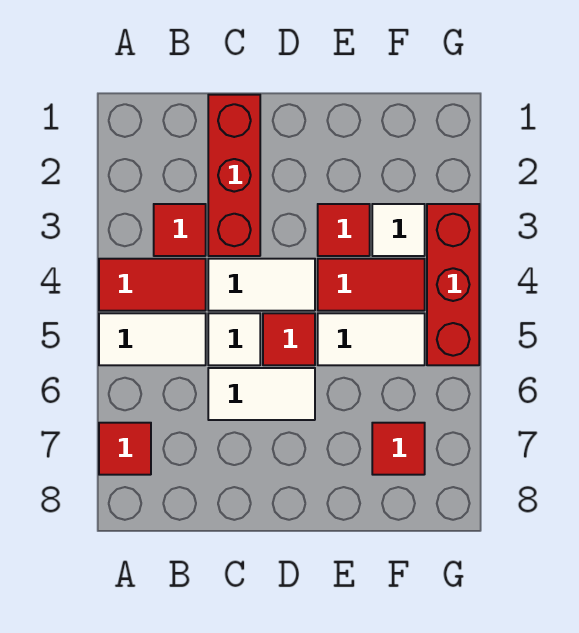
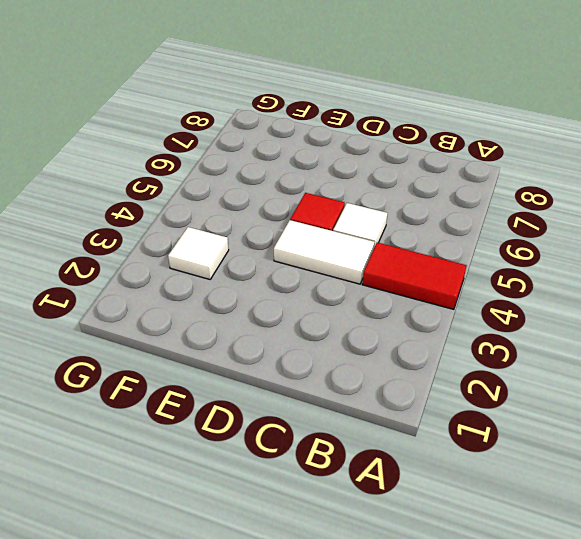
none -> white tile A5:B5 level 1
none -> red tile A7 level 1
none -> red tile B3 level 1

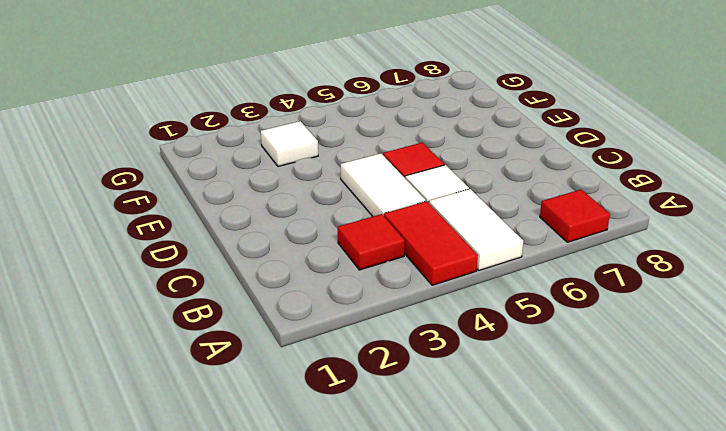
none -> red brick C1:C3 level 1
none -> white tile C6:D6 level 1
none -> red tile E3 level 1

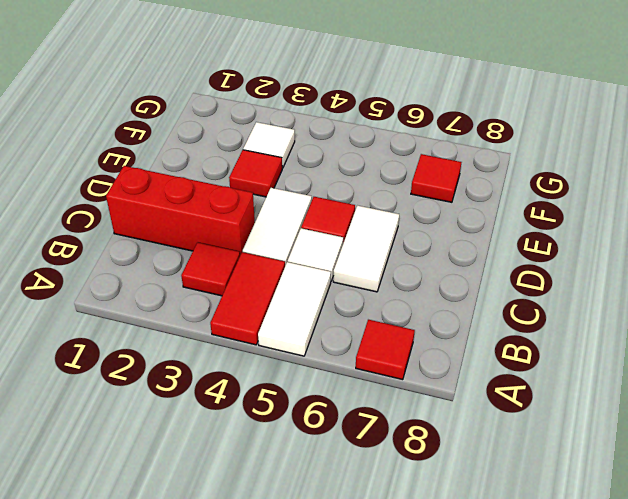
none -> red tile E4:F4 level 1
none -> white tile E5:F5 level 1
none -> red brick G3:G5 level 1

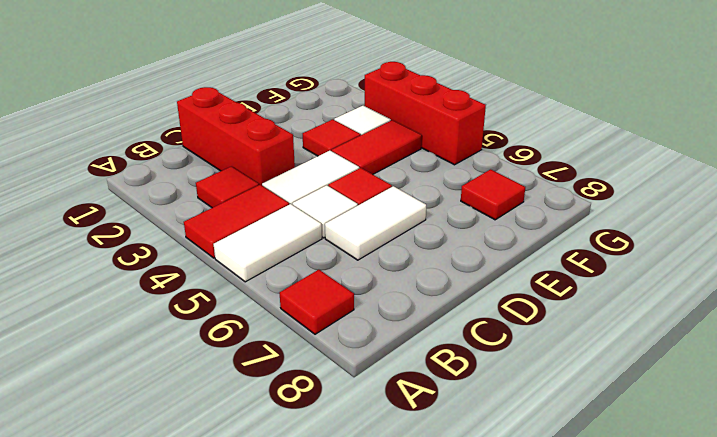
none -> white tile E5:F5 level 1

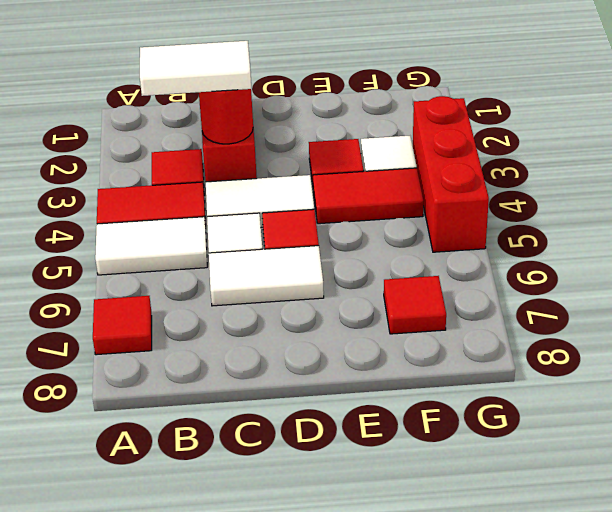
white tile B3:C3 level 3 -> white tile E5:F5 level 1
red round brick C3 level 2 -> none

